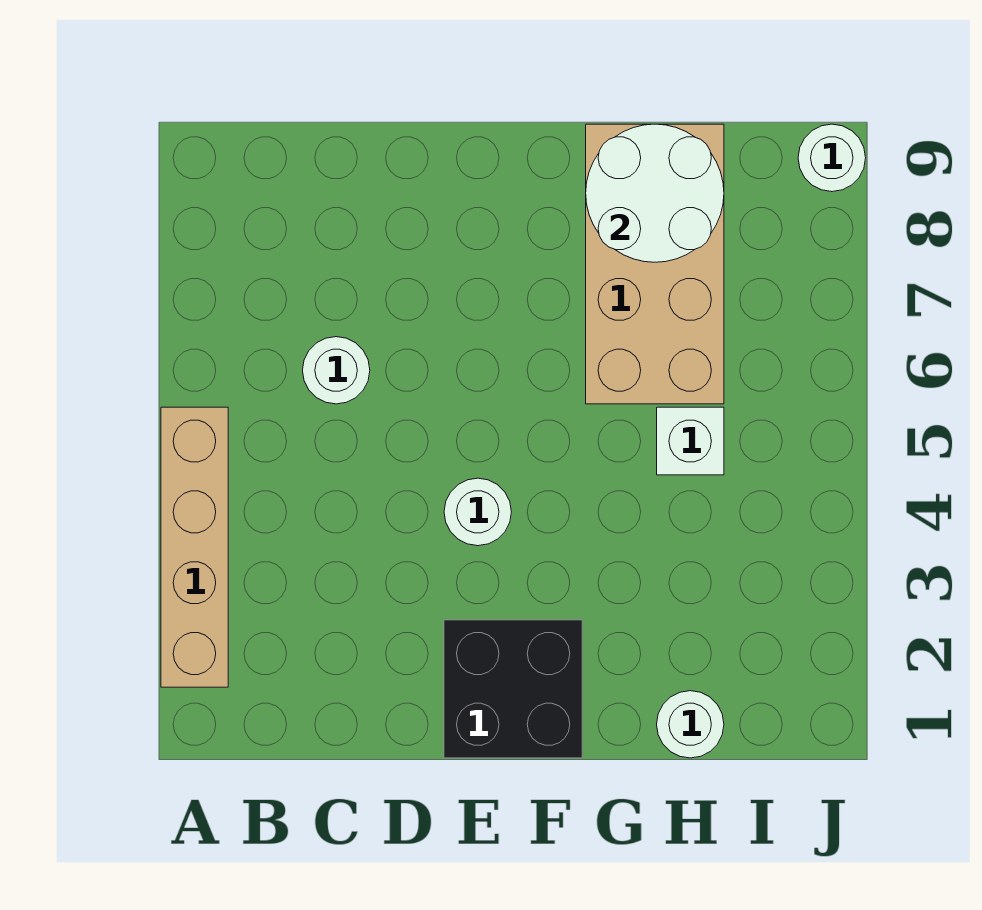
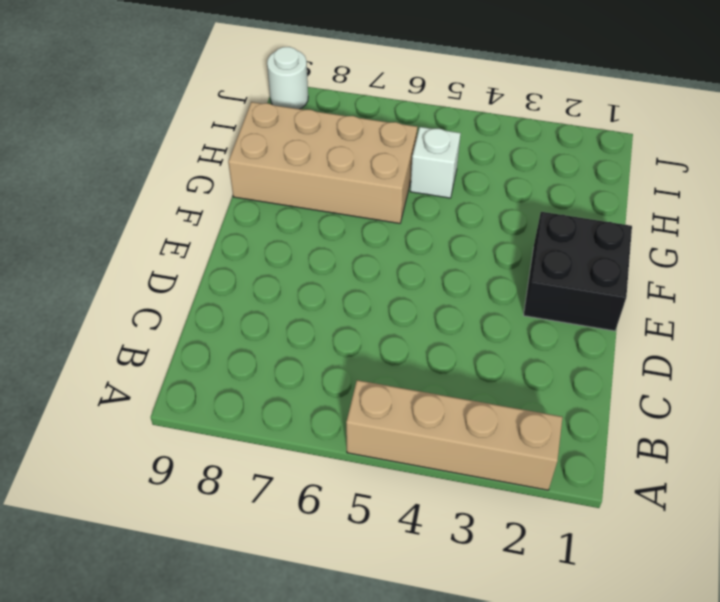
none -> white round brick C6 level 1
none -> white round brick E4 level 1

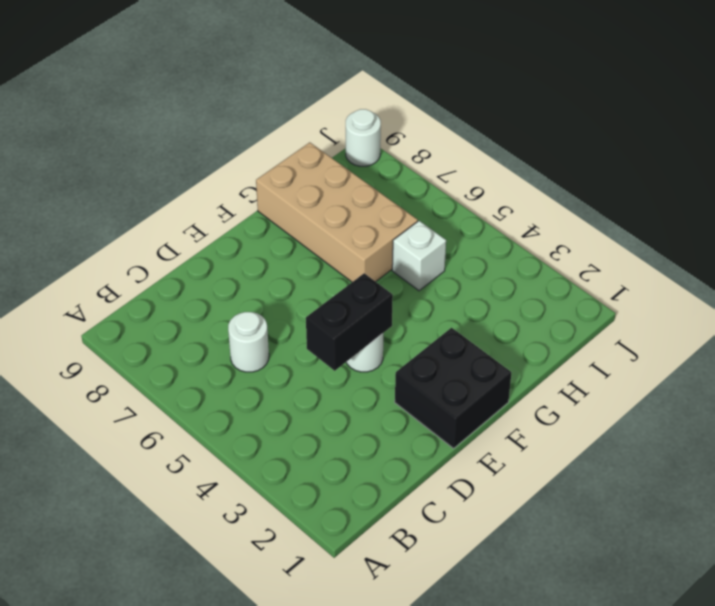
black brick D4:E4 level 2 -> none
none -> tan brick A2:A5 level 1
none -> white round brick H1 level 1

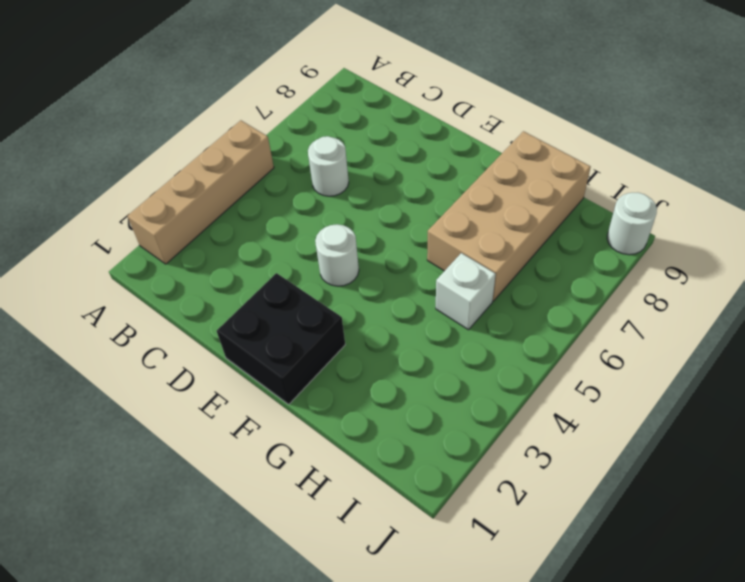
none -> white round brick H1 level 1
none -> white round brick G8:H9 level 2

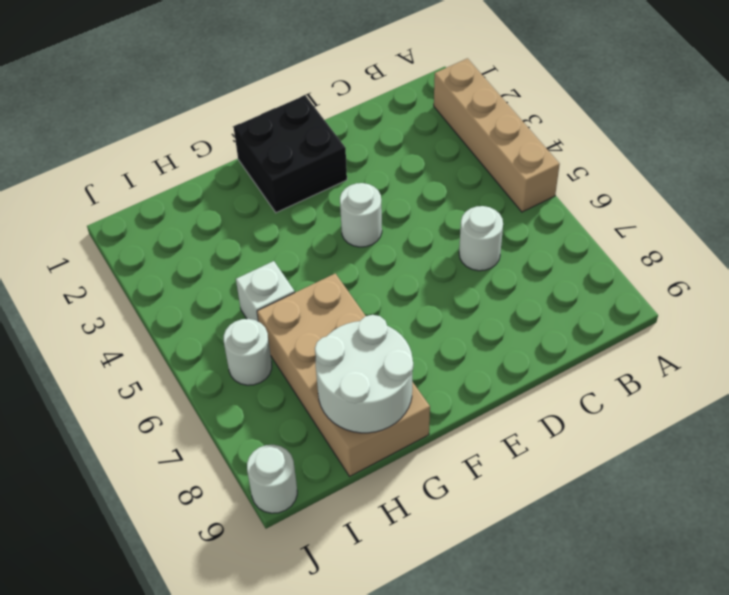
white round brick I6 level 1 -> white round brick H1 level 1

